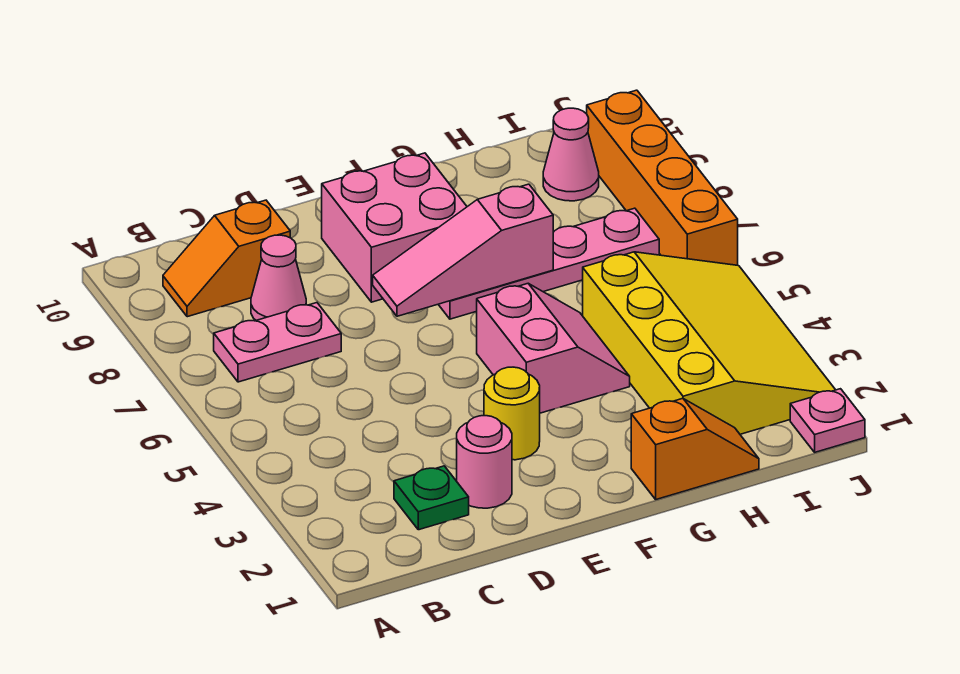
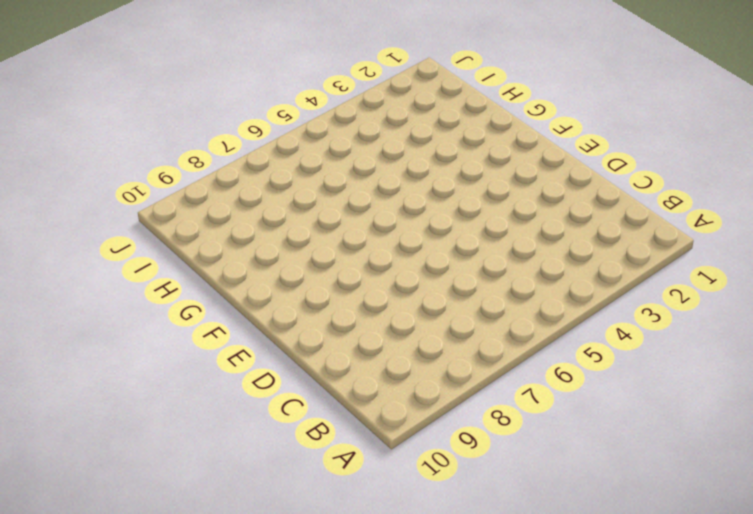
none -> pink plate B7:C7 level 1
none -> orange slope B9:C9 level 1 top C
none -> green plate C2 level 1

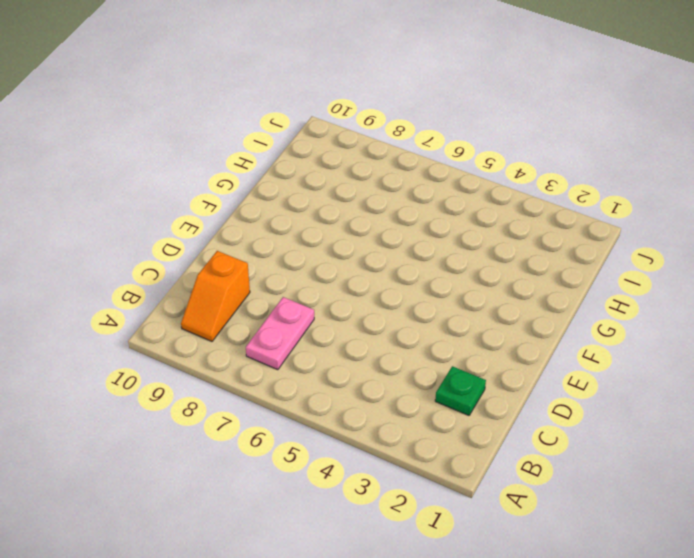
none -> pink cone C8 level 1
none -> pink round brick D2 level 1
none -> yellow round brick E3 level 1

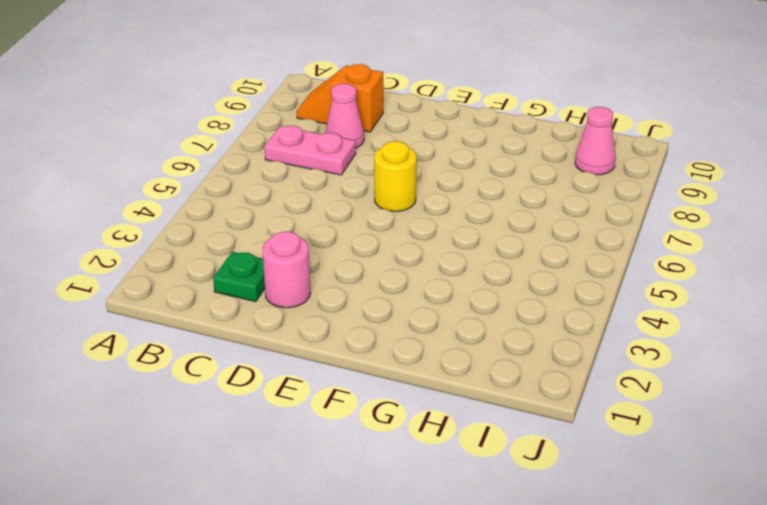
yellow round brick E6 level 1 -> yellow round brick E3 level 1
none -> pink brick E8:F9 level 1
none -> pink slope F4:G5 level 1 top F
none -> pink plate F7:I7 level 1

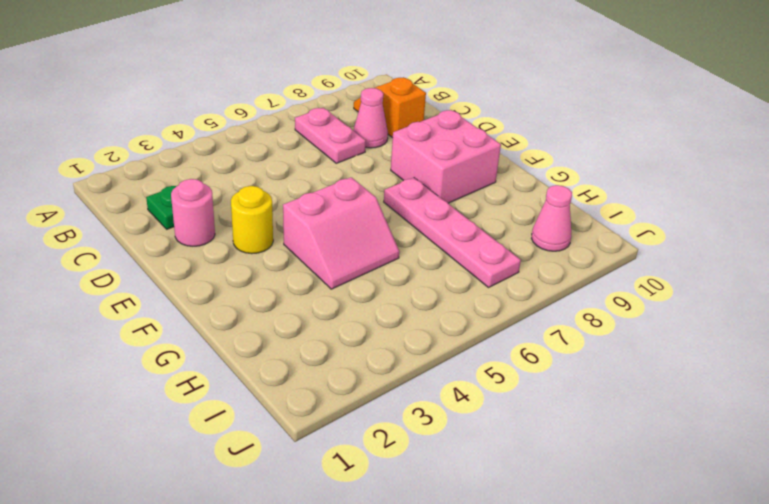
none -> orange slope G1:H1 level 1 top G
none -> yellow slope H2:J5 level 1 top H
none -> pink plate J1 level 1

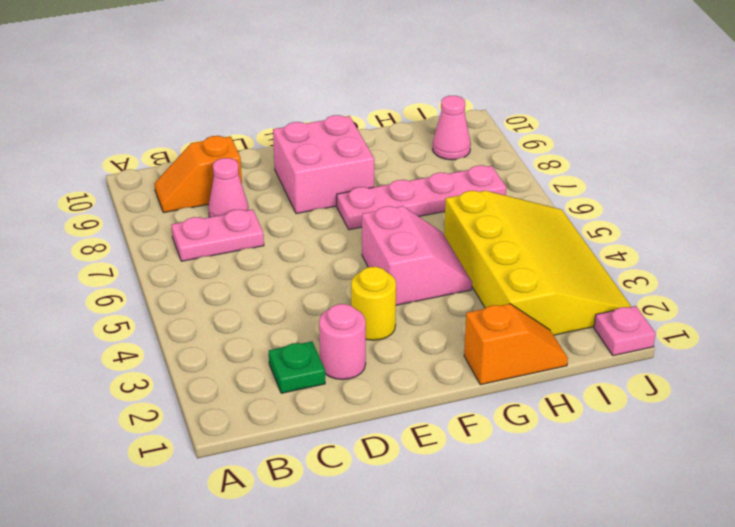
none -> orange brick J6:J9 level 1
none -> pink slope E7:G7 level 2 top G

